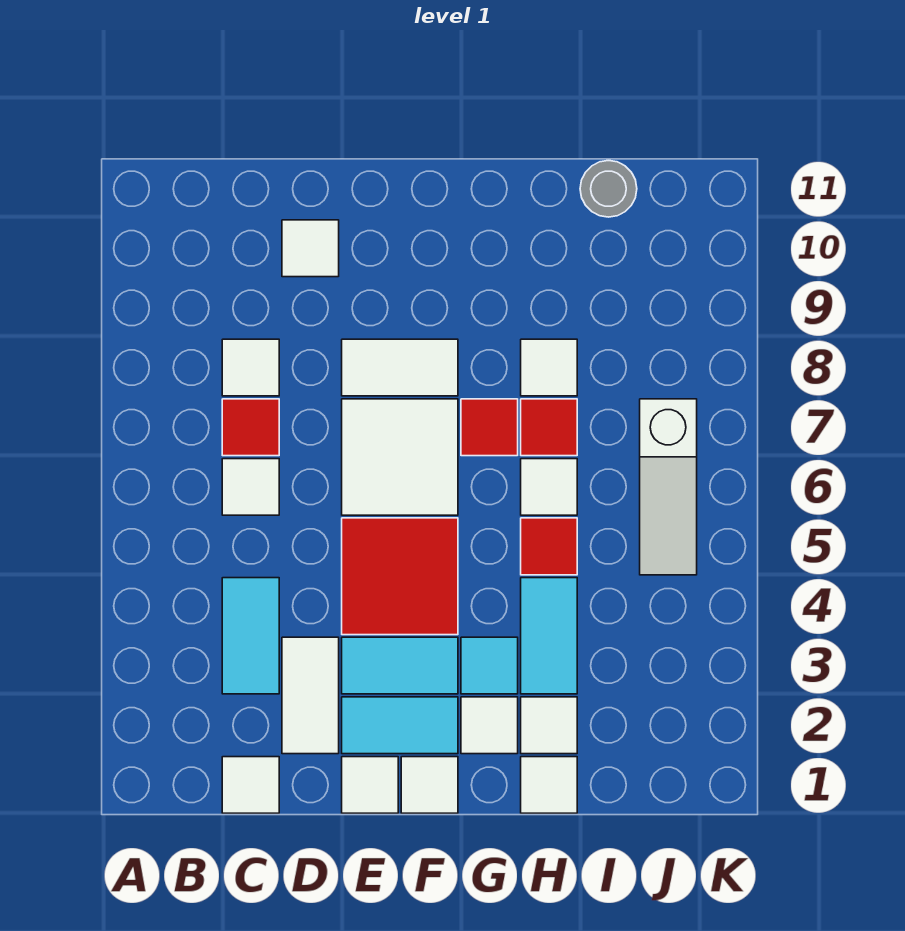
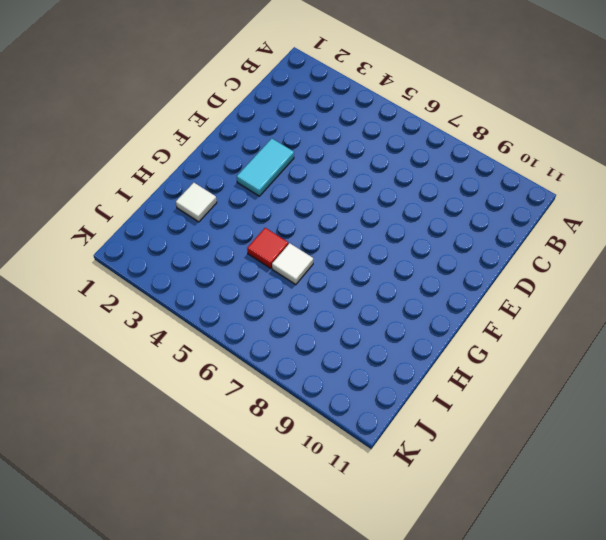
none -> white tile C1 level 1
none -> cyan tile C3:C4 level 1
none -> white tile C6 level 1

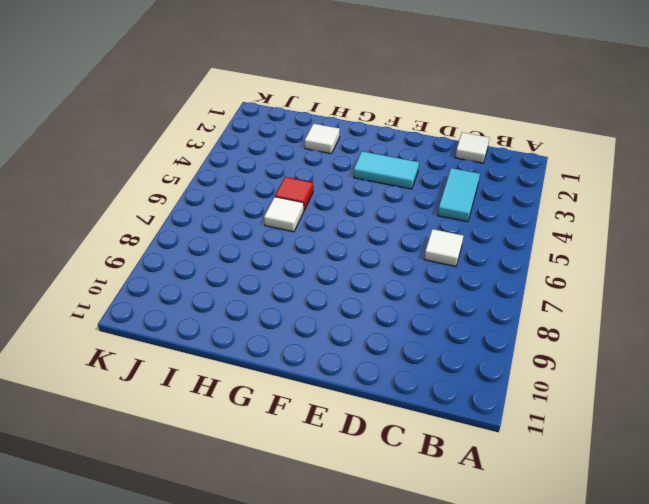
none -> red tile C7 level 1
none -> white tile C8 level 1
none -> white tile D2:D3 level 1

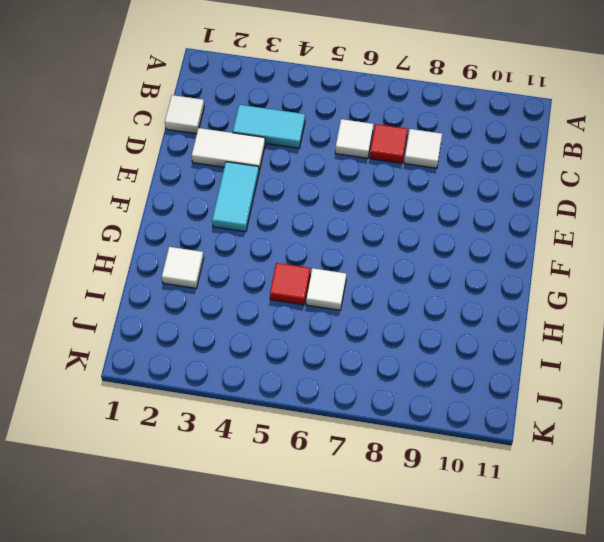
none -> white tile D10 level 1
none -> white tile E1 level 1
none -> cyan tile E2:F2 level 1

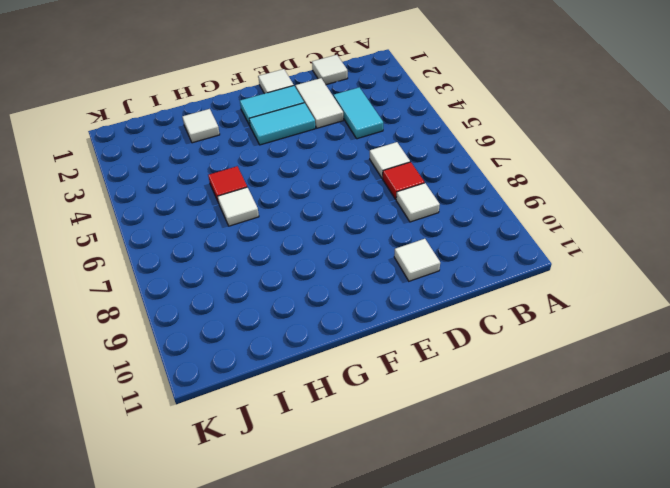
none -> red tile E4:F5 level 1
none -> white tile E6:F7 level 1
none -> white tile E8:F8 level 1

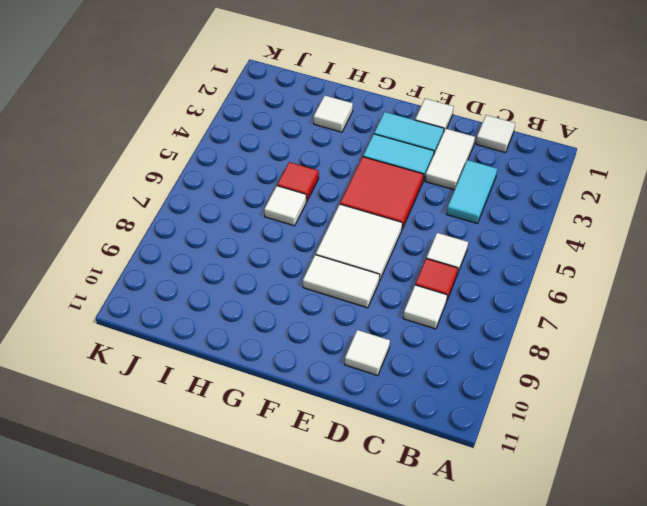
none -> white tile F1 level 1
none -> white tile G2 level 1
none -> cyan tile G3 level 1

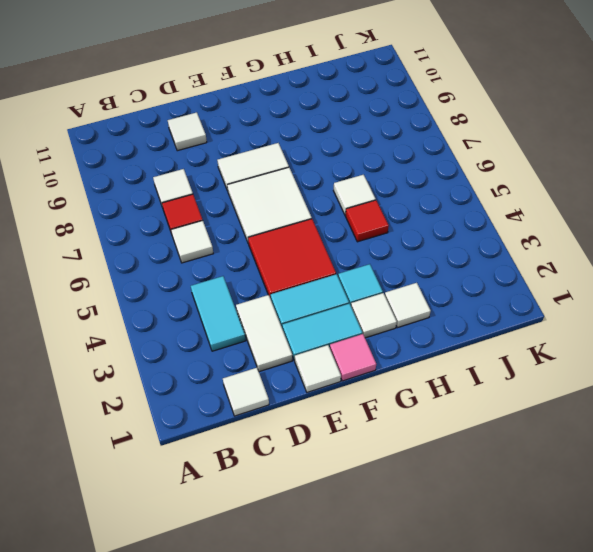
pink tile F1 level 1 -> white tile F1 level 1
none -> red tile G7 level 1
none -> white tile H1 level 1
none -> cyan tile H3:H4 level 1

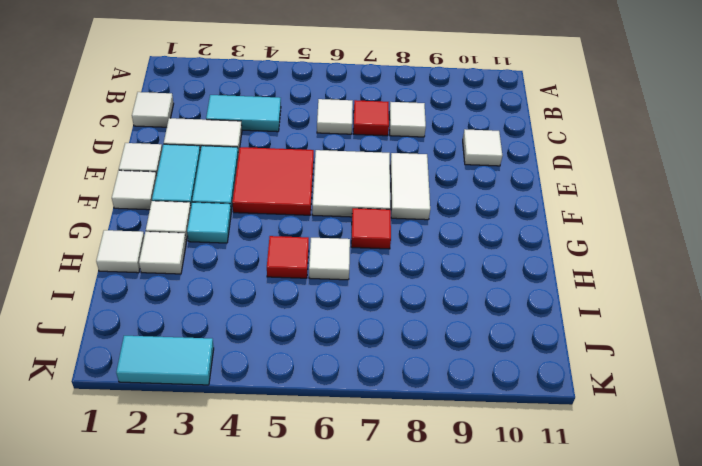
cyan tile K2:K3 level 1 -> cyan tile H3:H4 level 1
none -> red tile H7 level 1
none -> white tile H8 level 1
none -> grey round brick I11 level 1

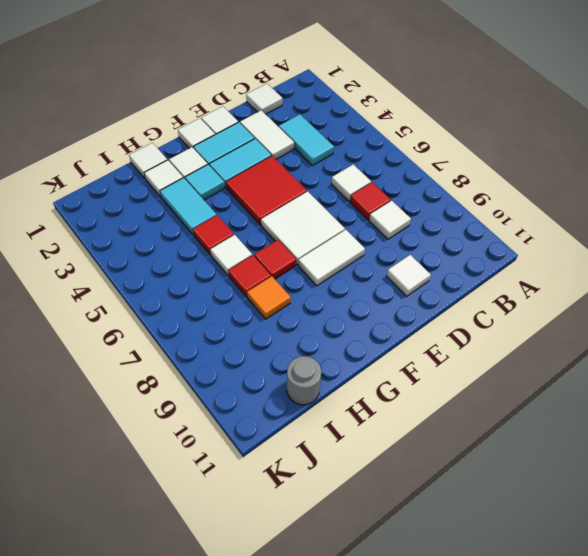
orange tile H8 level 1 -> white tile H8 level 1
none -> white slope J5:J7 level 1 top 7

